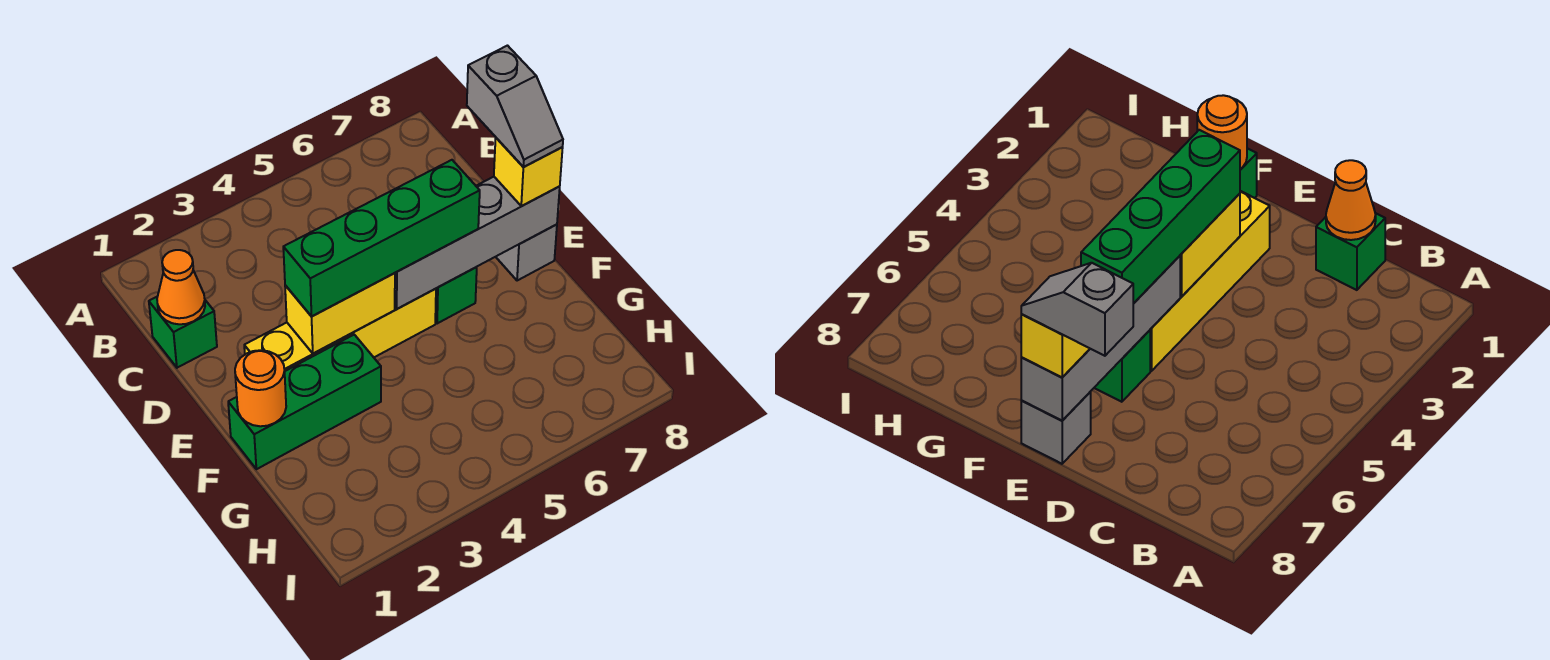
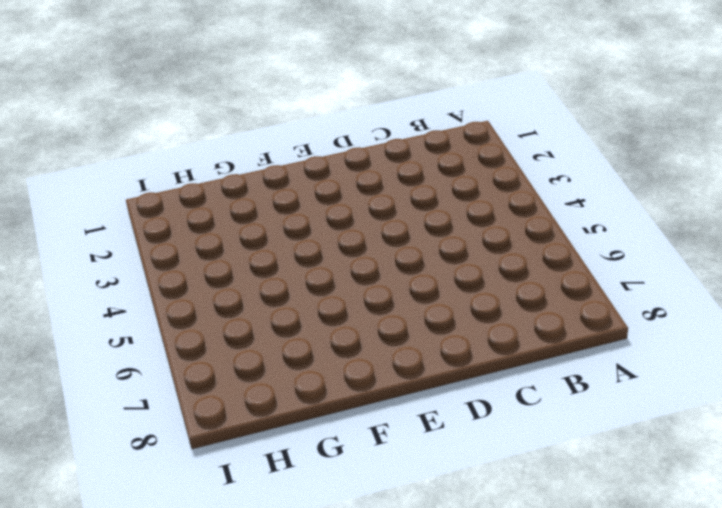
none -> green brick C1 level 1
none -> yellow brick E2:E5 level 1
none -> green brick E6 level 1

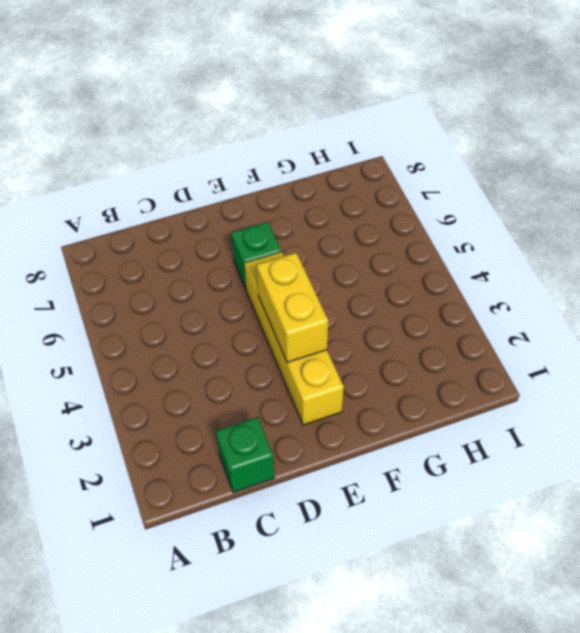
none -> grey brick E8 level 1
none -> green brick F1:F3 level 1
none -> orange cone C1 level 2

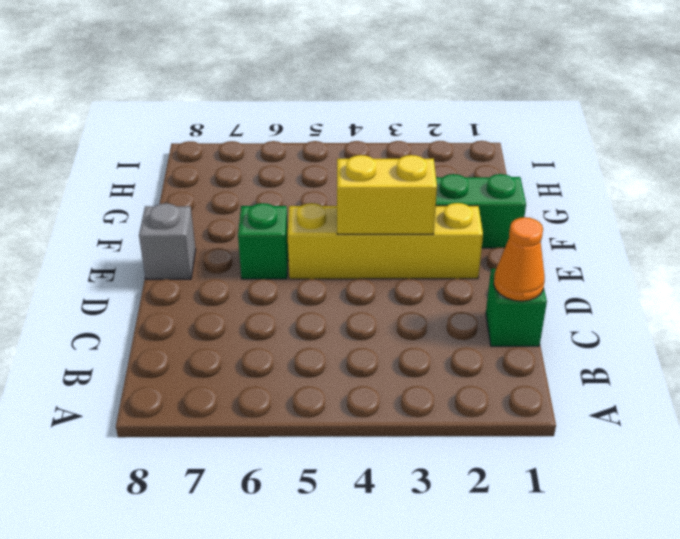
none -> grey brick E5:E8 level 2
none -> orange round brick F1 level 2
none -> green brick E3:E6 level 3

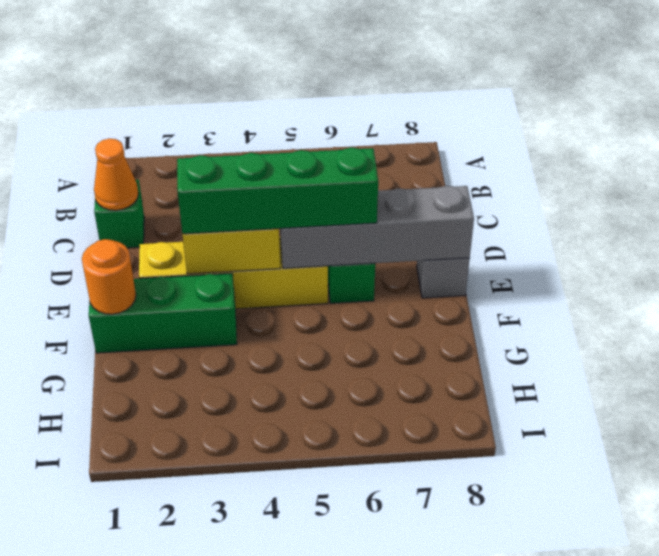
none -> yellow brick E8 level 3
none -> grey slope D8:E8 level 4 top D

